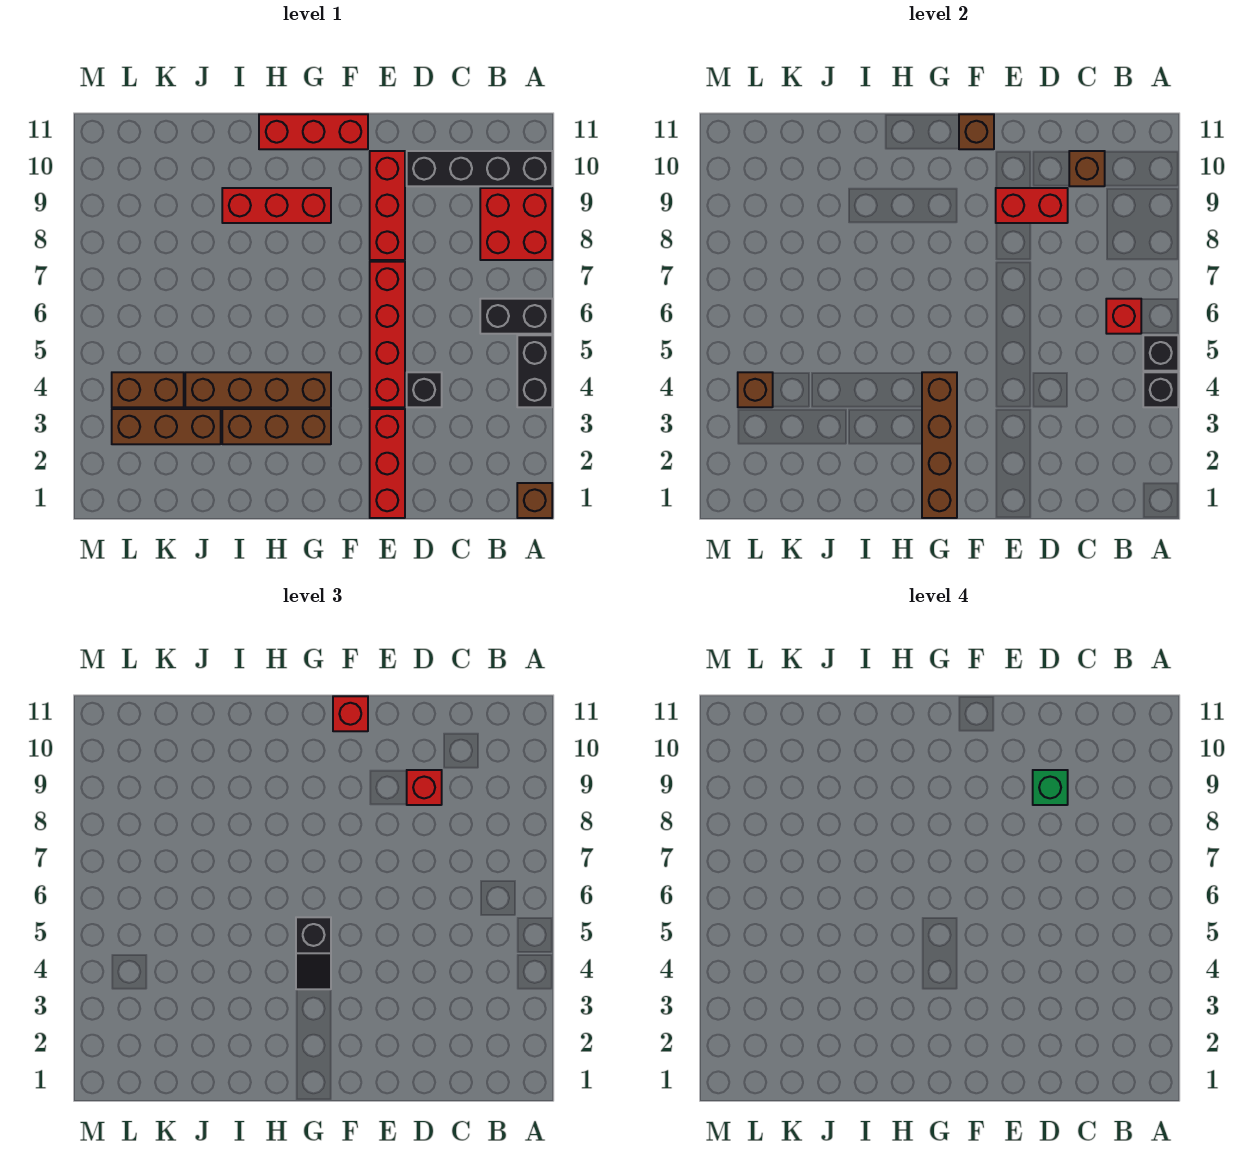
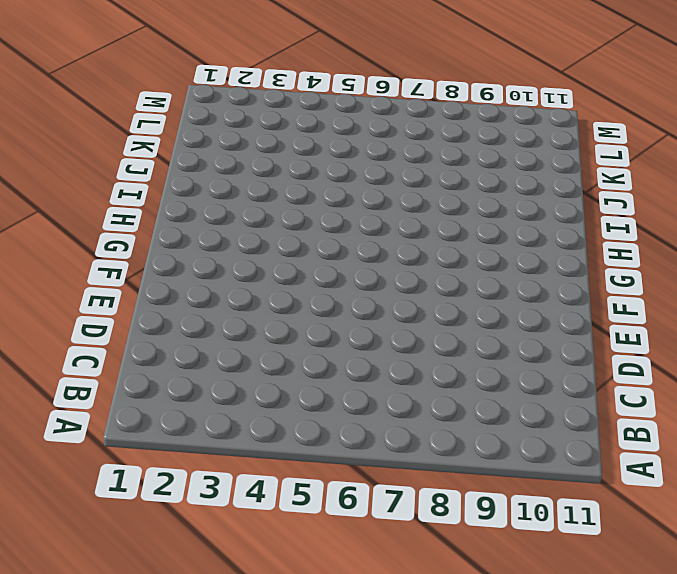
none -> brown brick A1 level 1
none -> black brick A4:A5 level 1
none -> black brick A6:B6 level 1

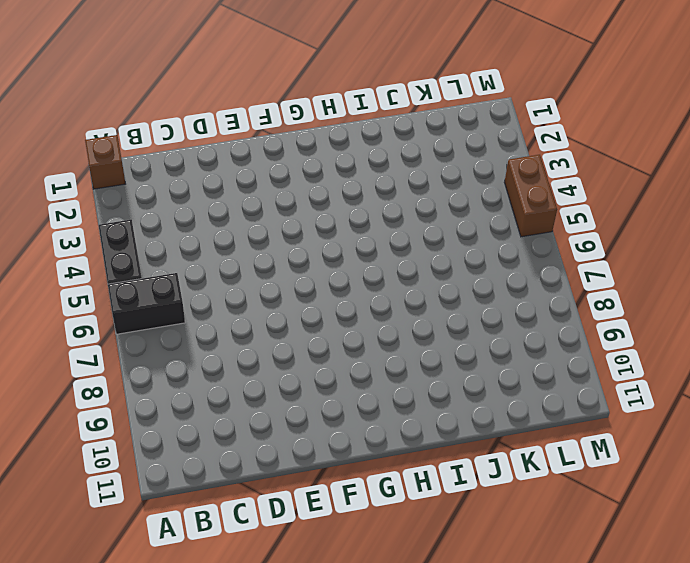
brown brick M4:M5 level 1 -> brown brick K4:L4 level 1
none -> red brick A8:B9 level 1
none -> black brick A10:D10 level 1
none -> black brick D4 level 1

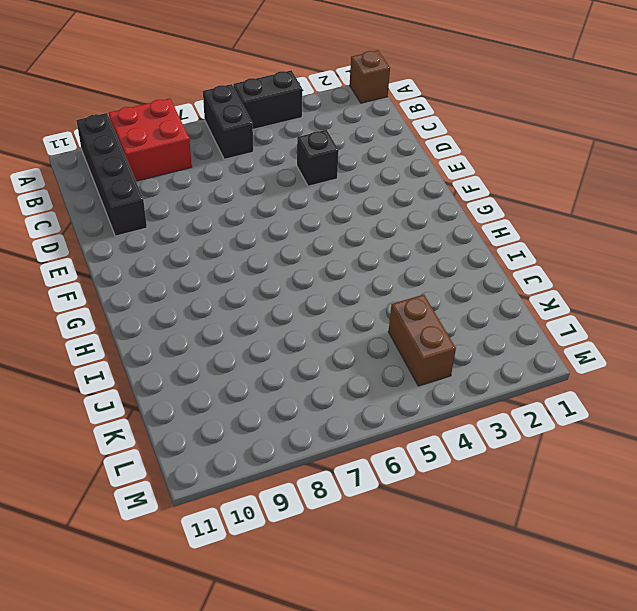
none -> red brick E1:E3 level 1
none -> red brick E4:E7 level 1
none -> red brick E8:E10 level 1

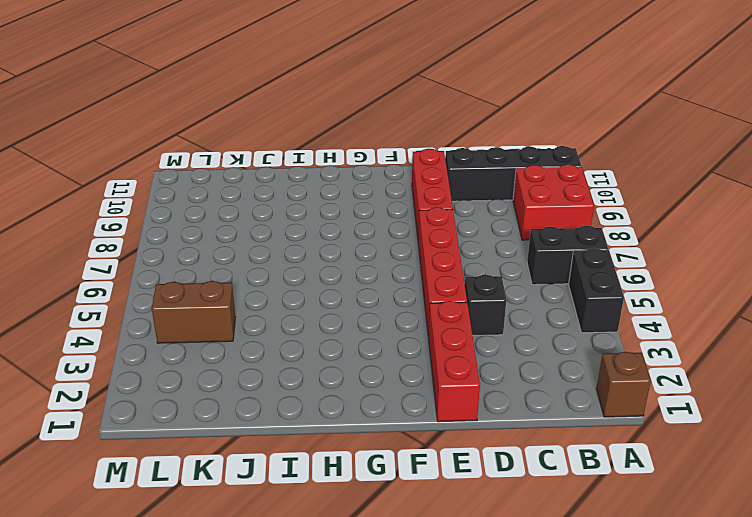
none -> red brick F11:H11 level 1
none -> brown brick G3:I3 level 1
none -> brown brick G4:J4 level 1

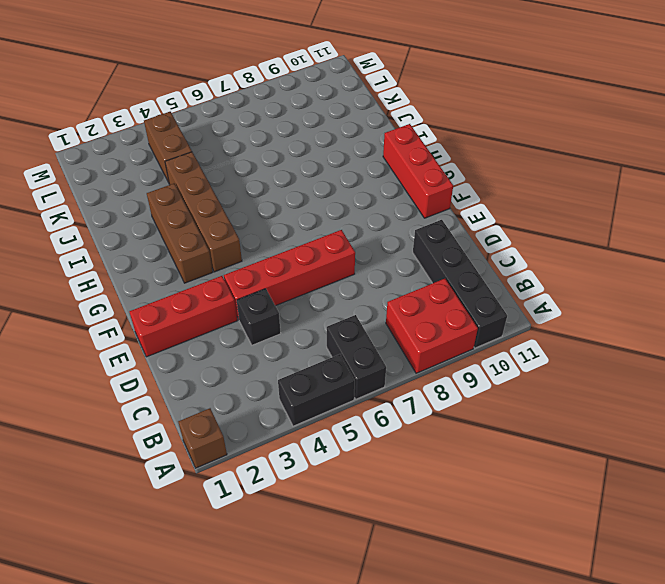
none -> red brick E8:E10 level 1
none -> red brick G9:I9 level 1
none -> brown brick J3:L3 level 1

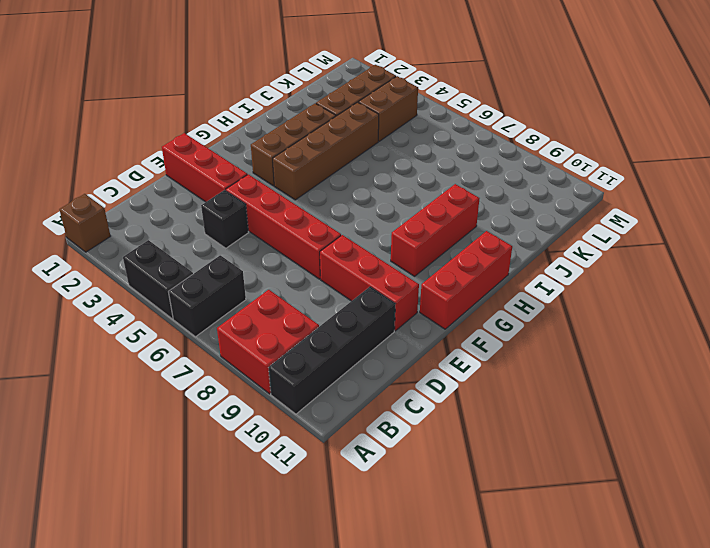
none -> black brick A4 level 2
none -> black brick A5 level 2
none -> red brick B6 level 2

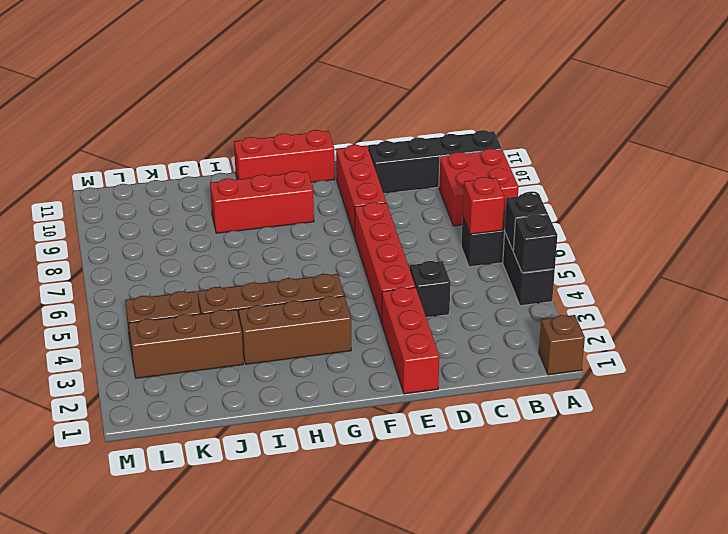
none -> brown brick C10 level 2
none -> red brick D9:E9 level 2
none -> brown brick F11 level 2

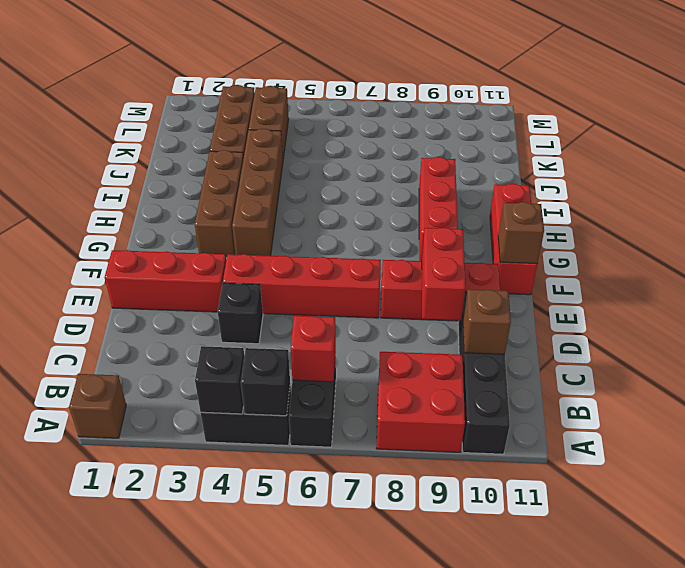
none -> brown brick G1:G4 level 2
none -> brown brick L4 level 2
none -> red brick D9 level 3

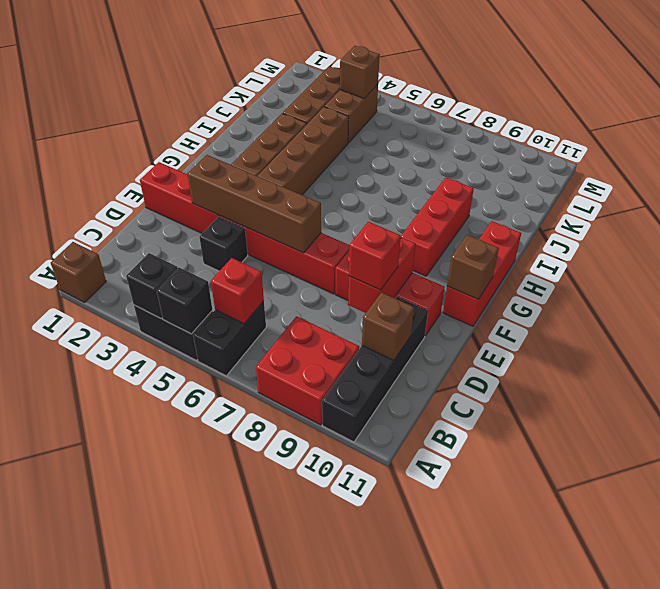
brown brick E3:E6 level 2 -> brown brick G1:G4 level 2
none -> red brick F11 level 3
none -> black slope G4:G5 level 3 top 5
none -> green brick D9 level 4

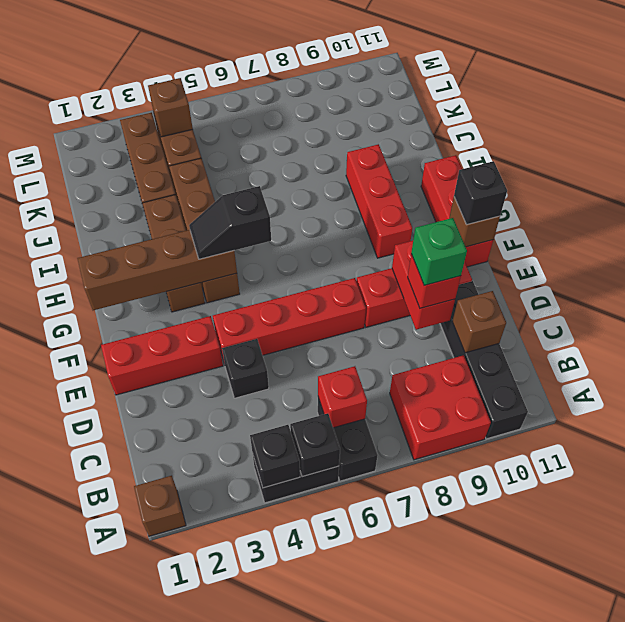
black brick F11 level 3 -> red brick F11 level 3

